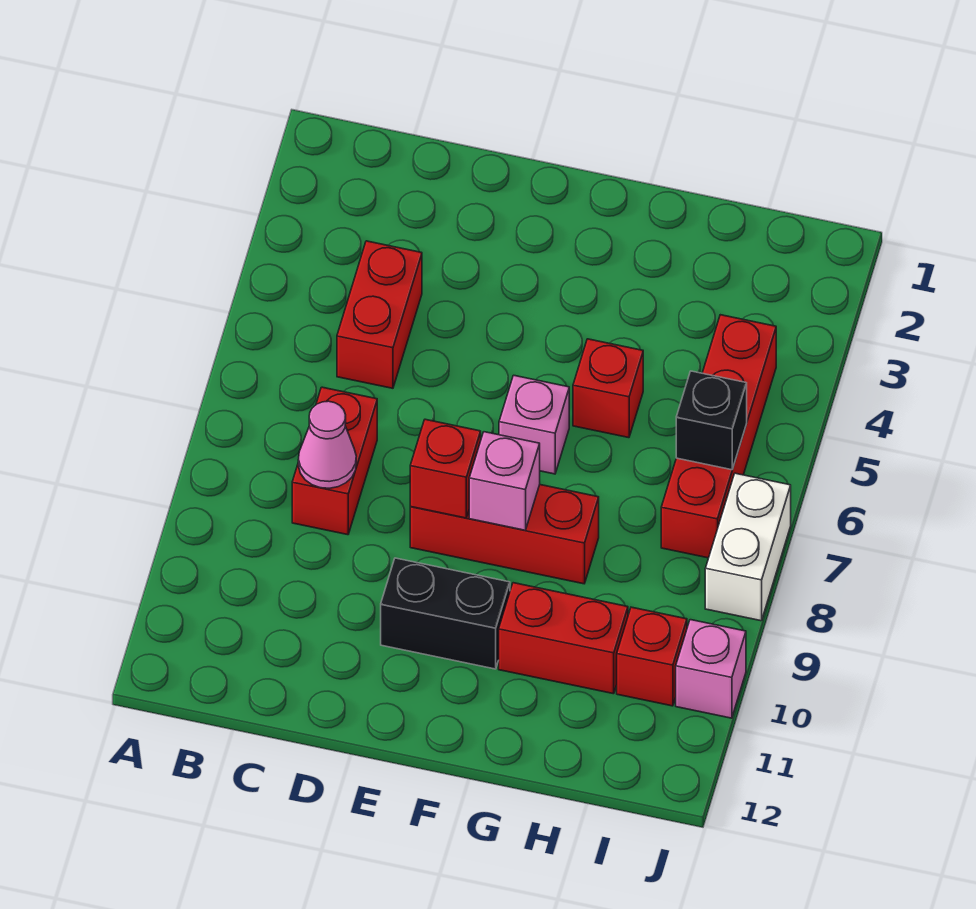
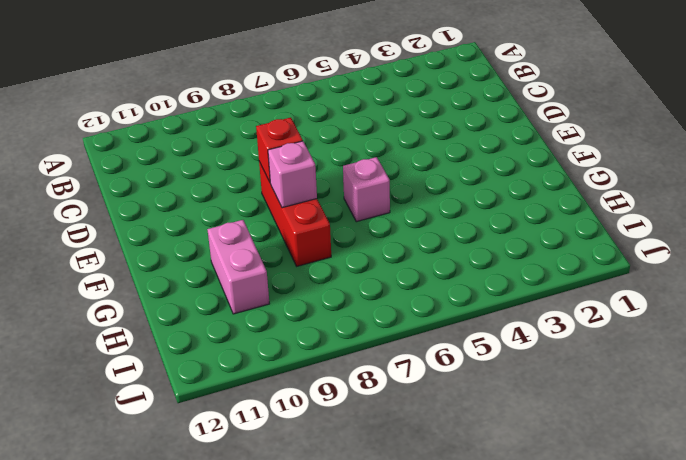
pink brick G10:H10 level 1 -> red brick G10:H10 level 1
none -> red brick C4:C5 level 1
none -> red brick C7:C8 level 1
none -> black brick E10:F10 level 1

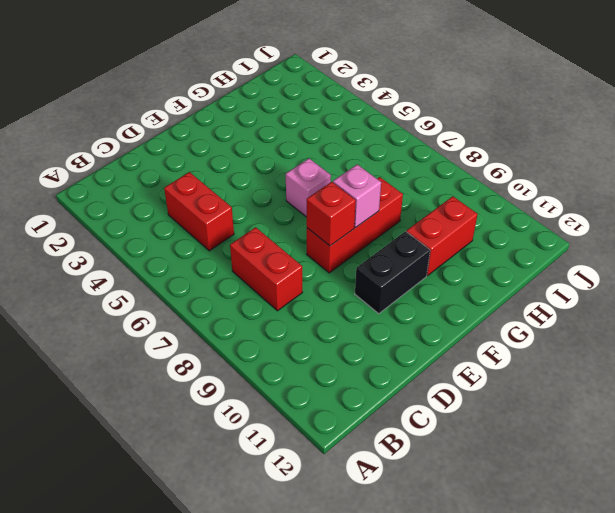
none -> red brick G5 level 1
none -> red brick I4:I7 level 1
none -> red brick I10 level 1

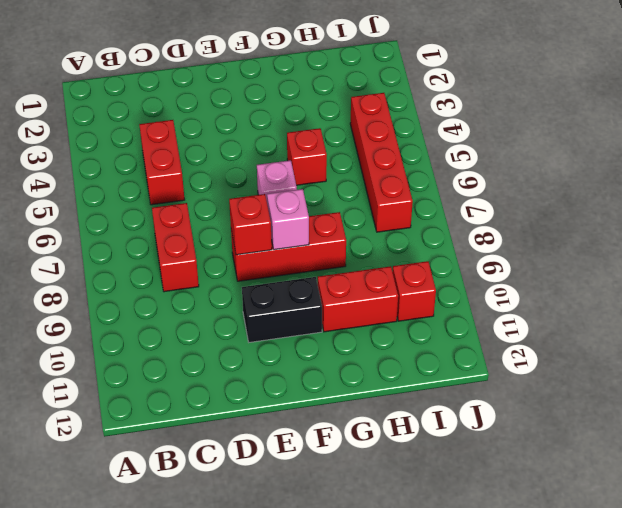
none -> white brick J7:J8 level 1
none -> pink brick J10 level 1
none -> pink cone C8 level 2

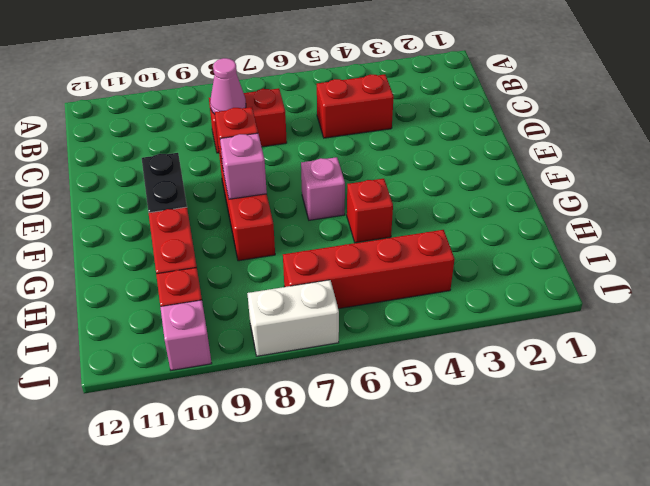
none -> black brick I6 level 2

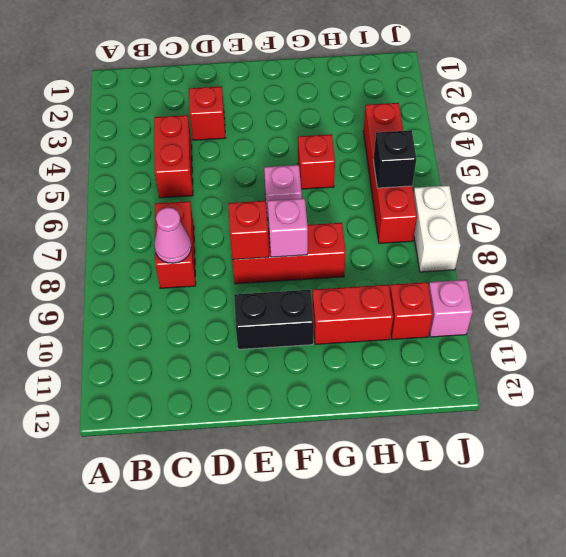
red brick D3 level 1 -> none

